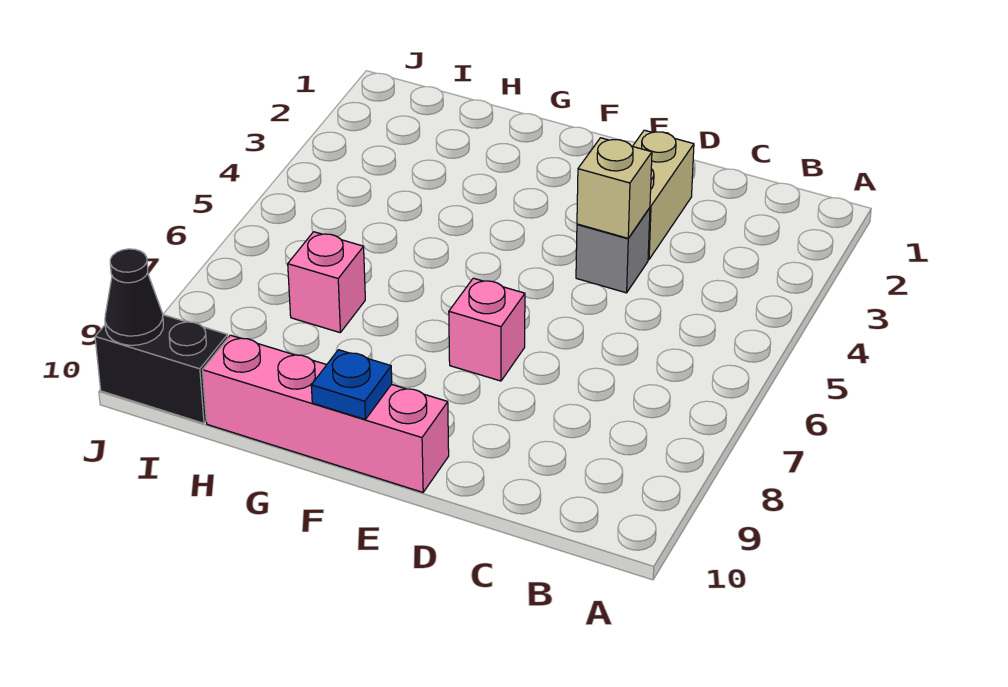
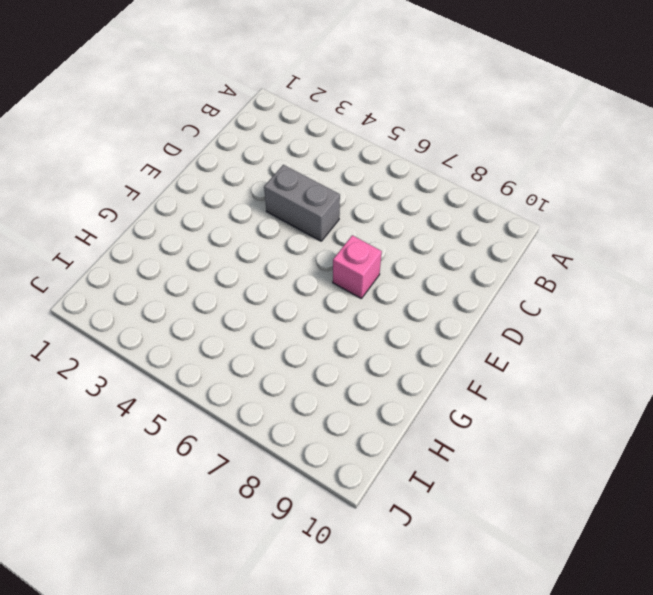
grey brick D4:D5 level 1 -> grey brick D4 level 1
none -> tan brick D2:D3 level 1
none -> pink brick E10:H10 level 1

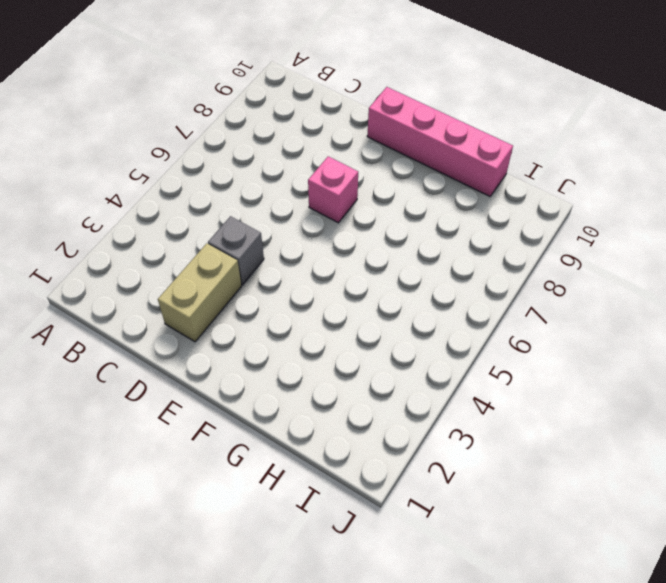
none -> pink brick H7 level 1
none -> black brick I10:J10 level 1

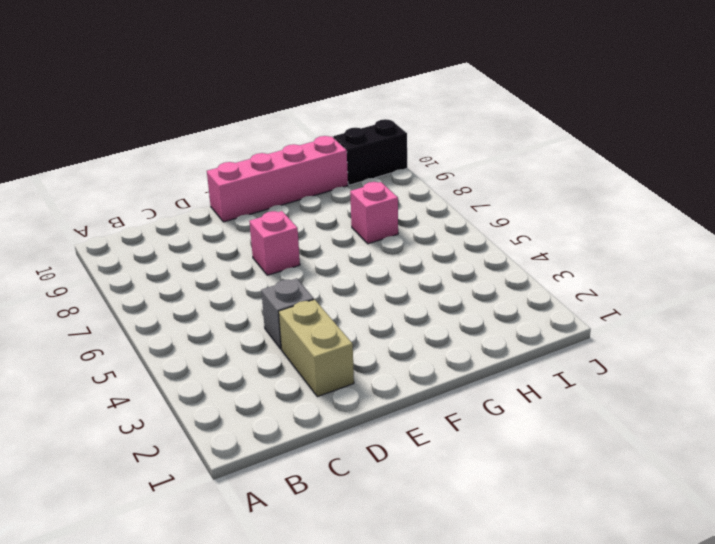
none -> tan brick D4 level 2
none -> blue plate F10 level 2

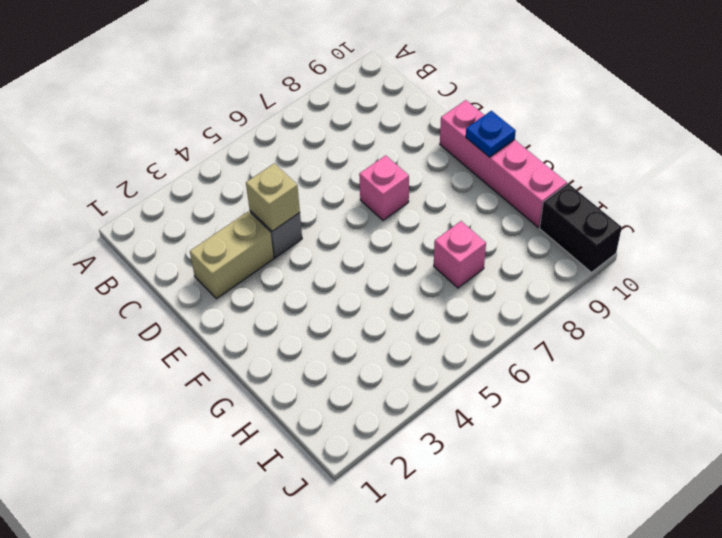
none -> black cone J10 level 2

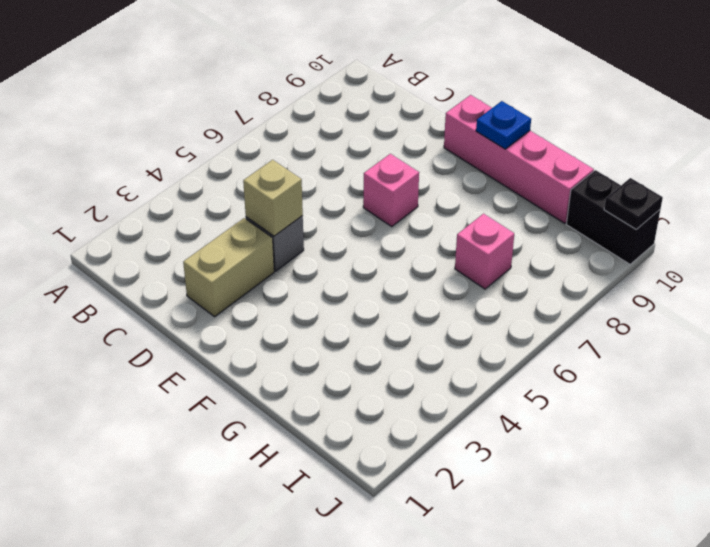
black plate J10 level 2 -> black cone J10 level 2

